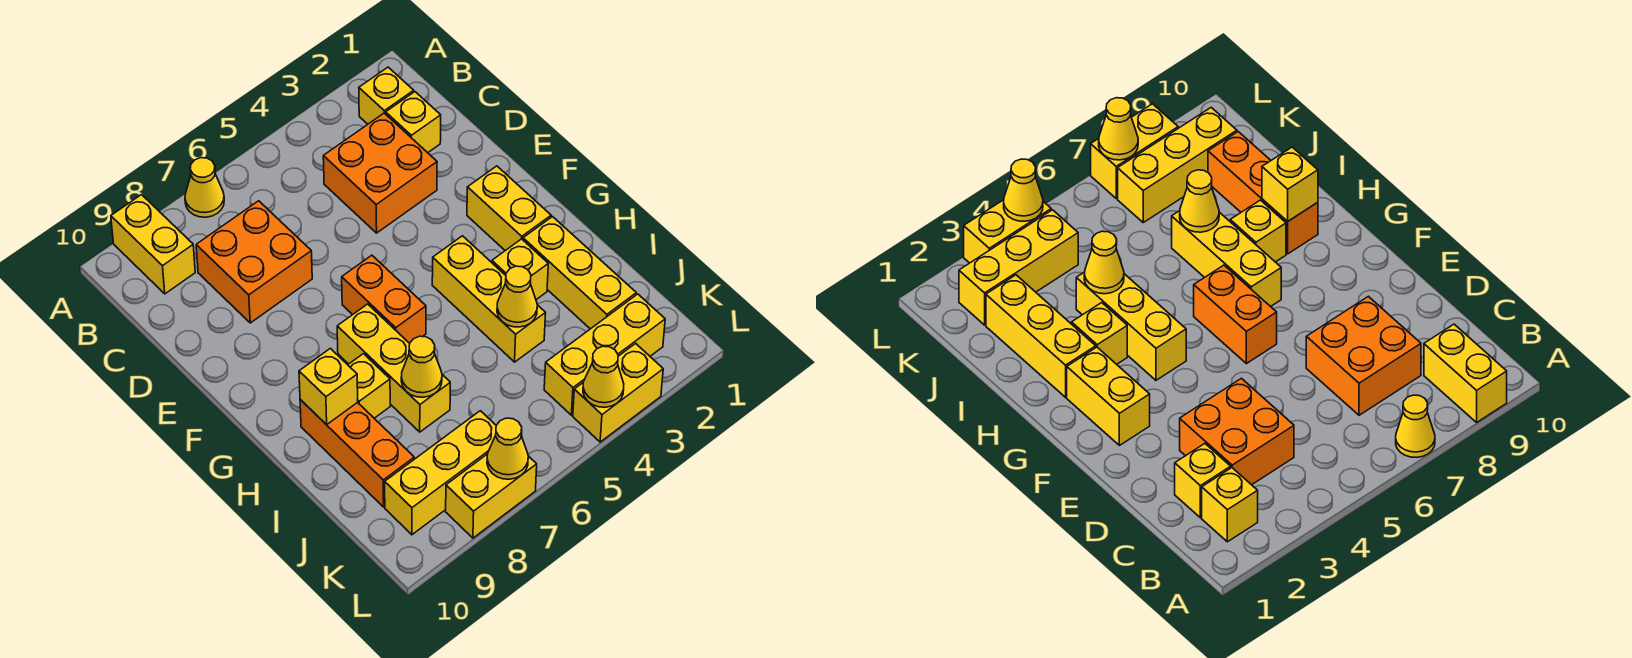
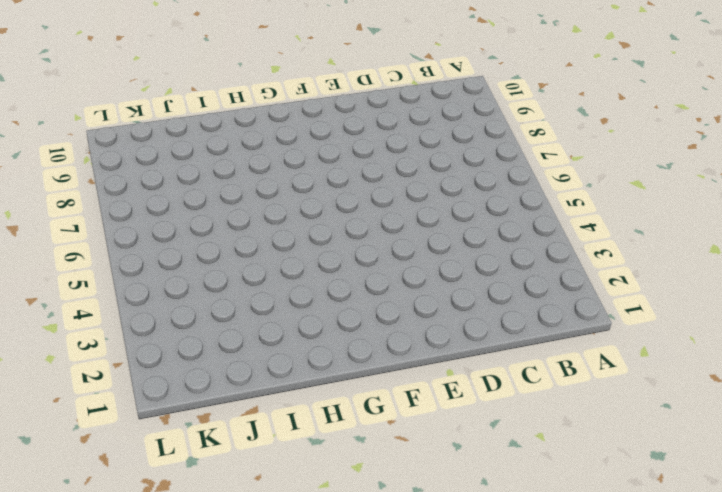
none -> yellow cone A7 level 1
none -> yellow brick A9:B9 level 1
none -> yellow brick B2 level 1

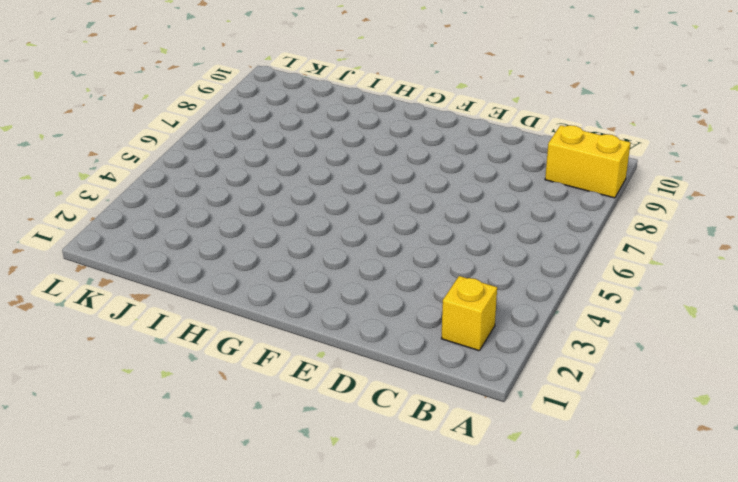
none -> yellow cone A7 level 1
none -> yellow brick C2 level 1
none -> orange brick C3:D4 level 1

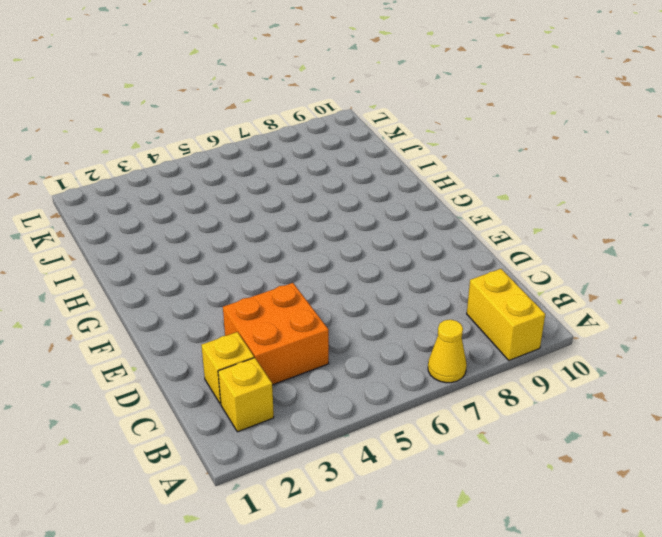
none -> orange brick C7:D8 level 1
none -> yellow brick F2:G2 level 1
none -> orange brick F6:G6 level 1

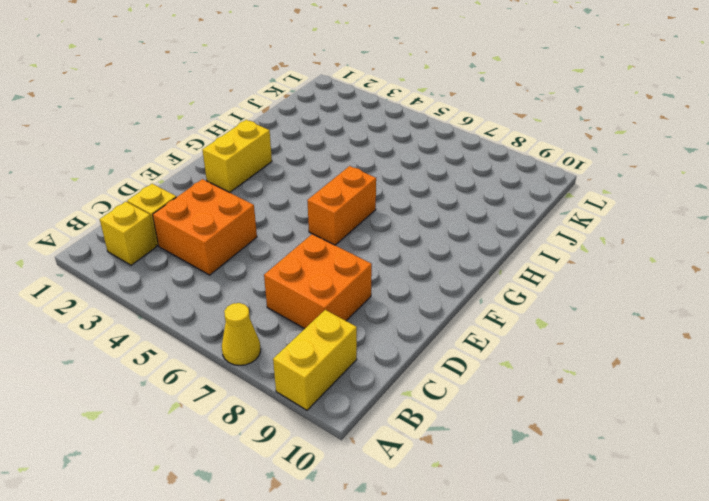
none -> yellow brick G4:I4 level 1
none -> yellow brick G7:I7 level 1
none -> yellow brick H2:J2 level 1

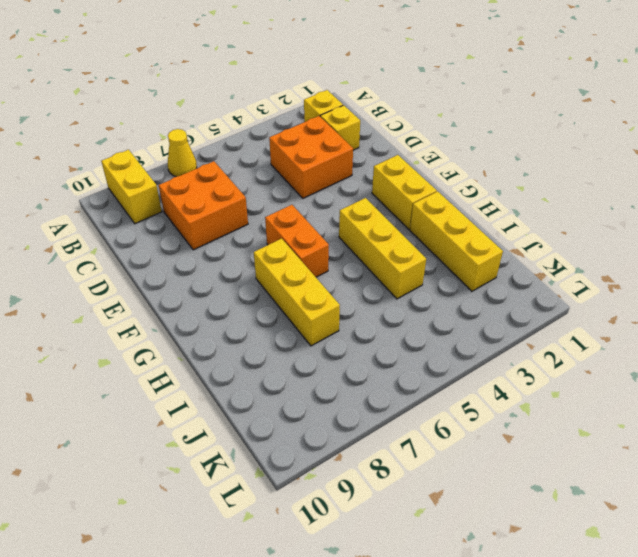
none -> yellow brick H3 level 1
none -> yellow brick H8 level 1
none -> orange brick H9:J9 level 1

